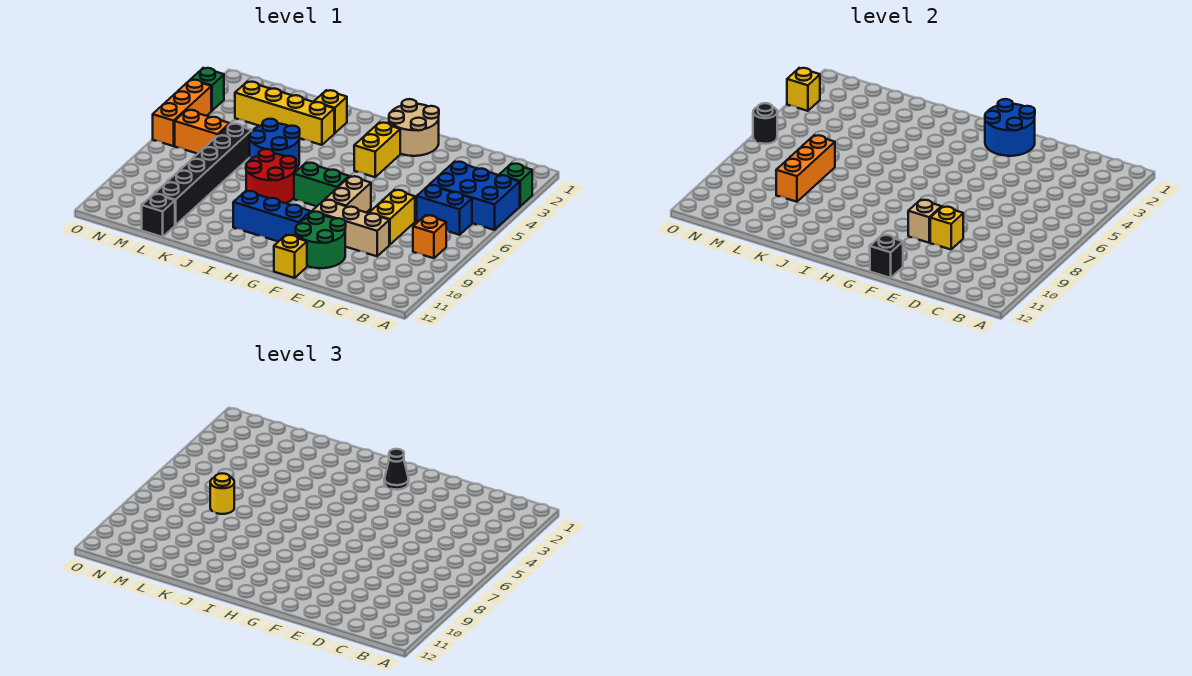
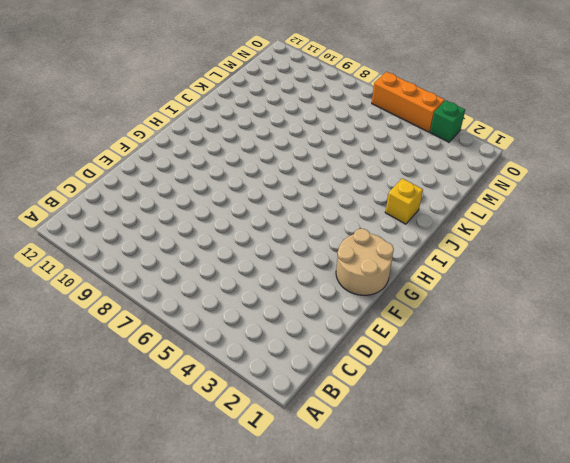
none -> green brick A3 level 1
none -> blue brick A4:C5 level 1
none -> blue brick B6:C6 level 1
none -> orange brick B8 level 1

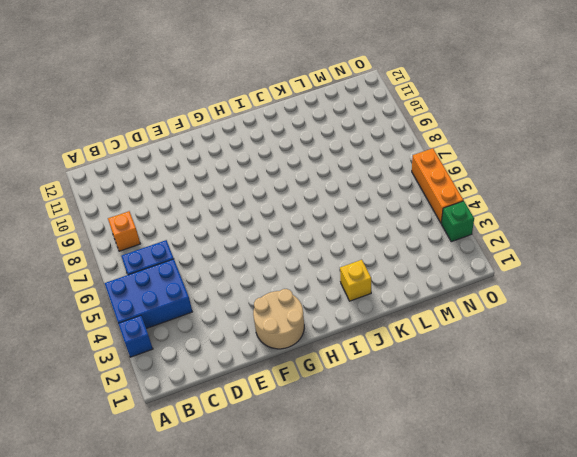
blue brick A3 level 1 -> green brick A3 level 1
none -> yellow brick D7:D8 level 1
none -> tan brick D9:F9 level 1
none -> green round brick E10:F11 level 1
none -> tan brick F7:F8 level 1

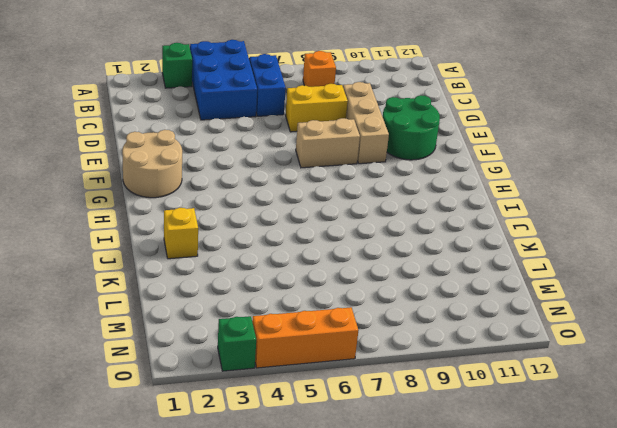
none -> yellow brick F12 level 1
none -> yellow brick G3:G4 level 1
none -> green brick G7:H7 level 1
none -> blue brick G10:I10 level 1

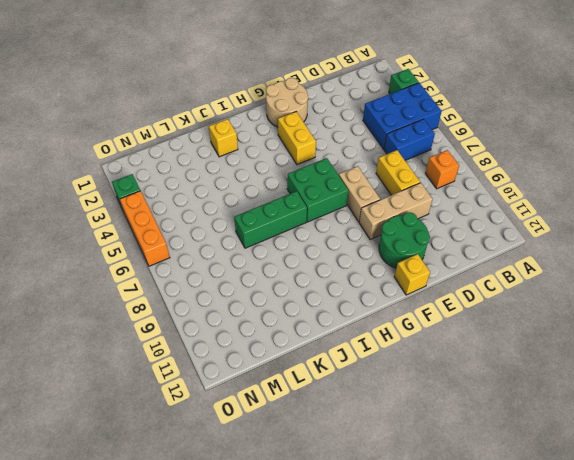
green brick G6:H7 level 1 -> green brick G7:H7 level 1
green brick I7:K7 level 1 -> red round brick I7:J8 level 1
none -> blue brick G10:I10 level 1
none -> yellow brick J3:M3 level 1
none -> blue round brick J5:K6 level 1
none -> black brick L6:L11 level 1

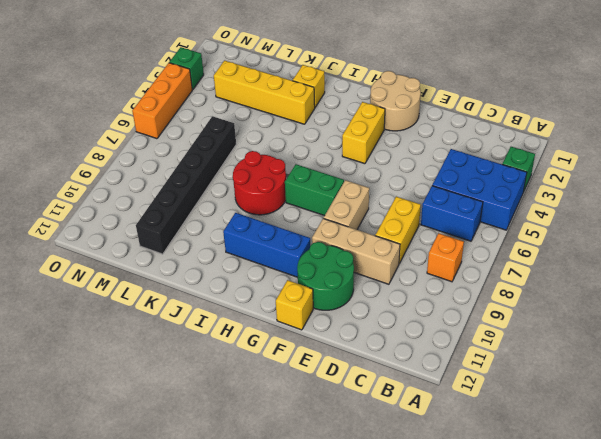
none -> blue round brick J5:K6 level 1
none -> black brick L12 level 1
none -> orange brick M6:N6 level 1
none -> yellow brick E9 level 2

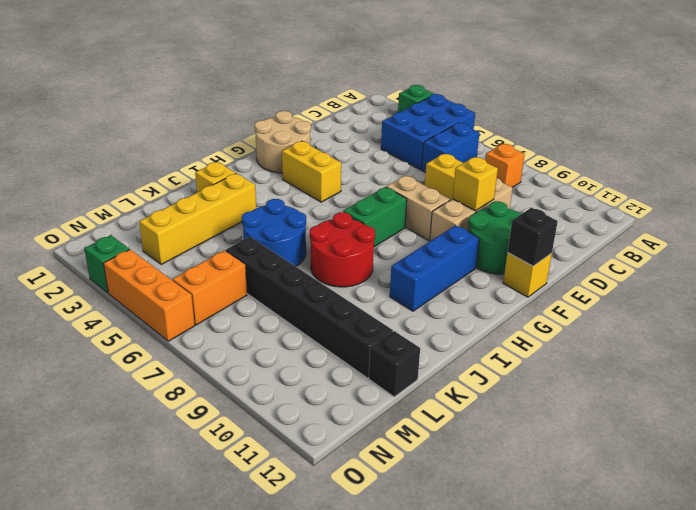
none -> blue round brick F1:G2 level 2
none -> tan brick F9 level 2
none -> orange brick L7:L9 level 2
none -> yellow brick O3 level 2

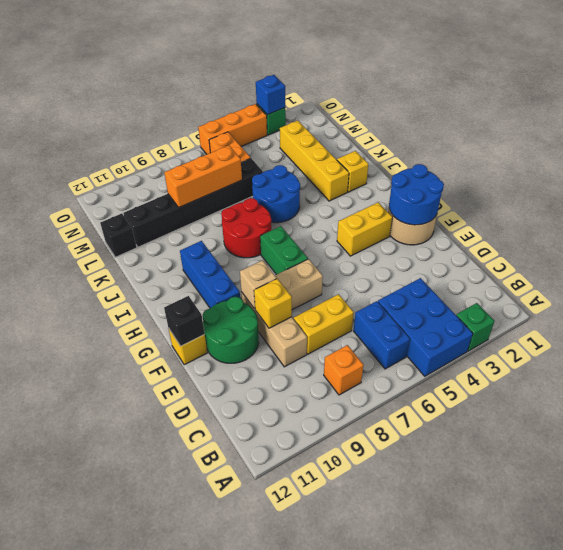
blue brick O3 level 2 -> yellow brick O3 level 2
none -> black round brick O6 level 2
none -> black cone G2 level 3
none -> yellow round brick L7 level 3

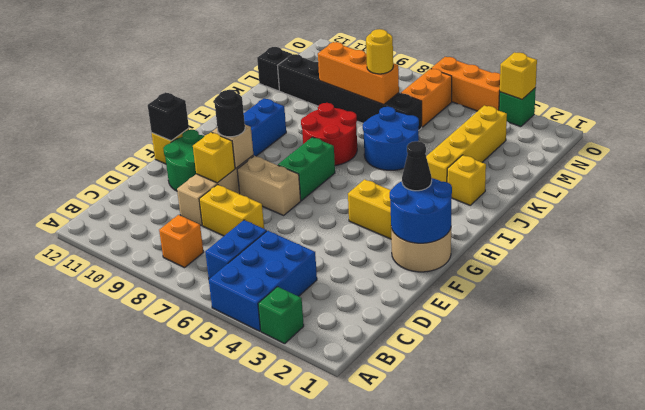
black round brick F9 level 3 -> black round brick O6 level 2

